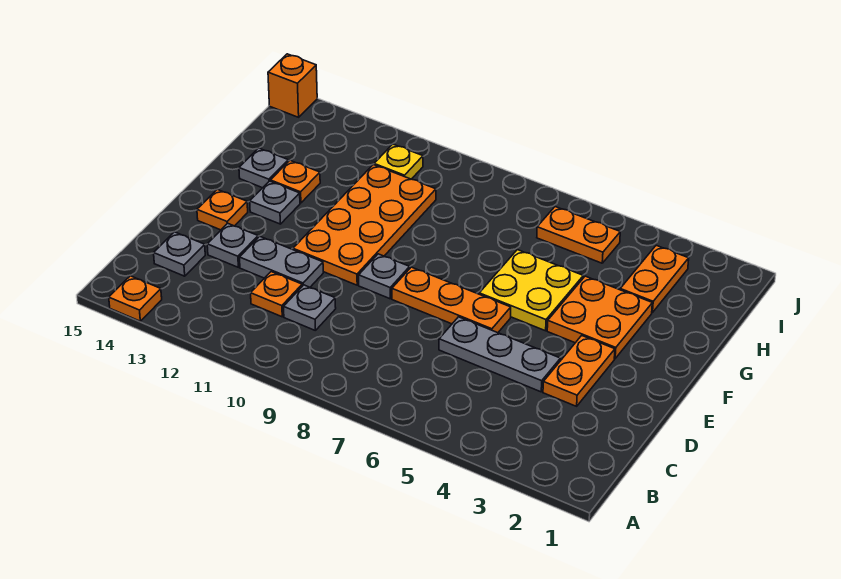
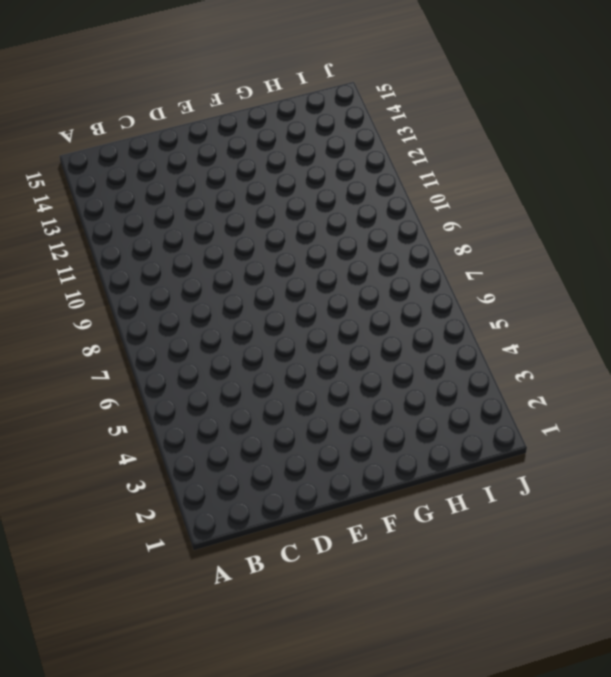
none -> orange plate A14 level 1
none -> grey plate C10 level 1
none -> orange plate C11 level 1

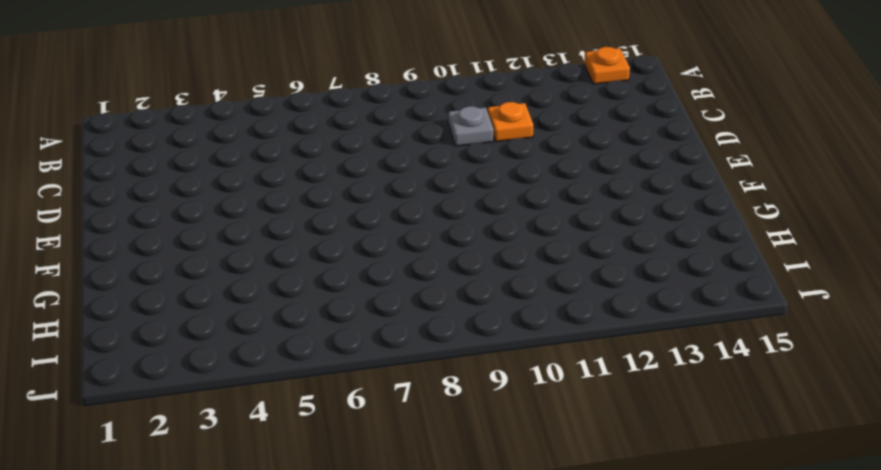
none -> grey plate C14 level 1
none -> orange plate D3:E3 level 1
none -> grey plate D4:D6 level 1

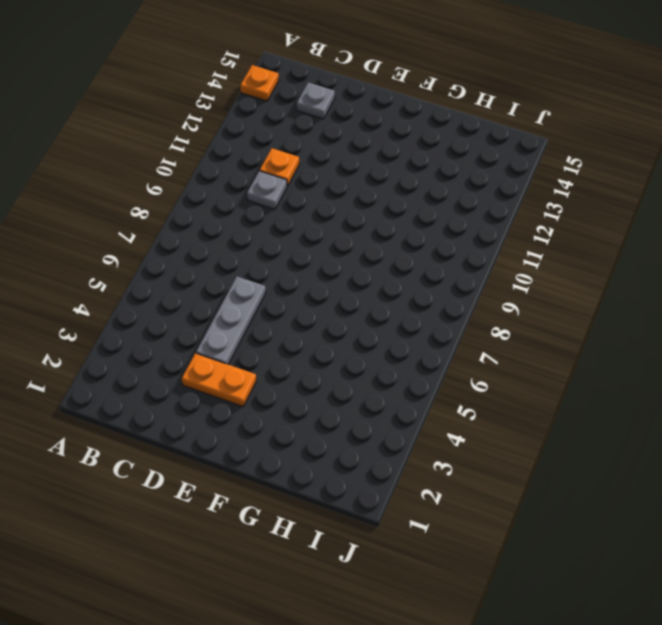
none -> grey plate D11:D12 level 1
none -> grey plate D13 level 1
none -> orange plate E6:E8 level 1

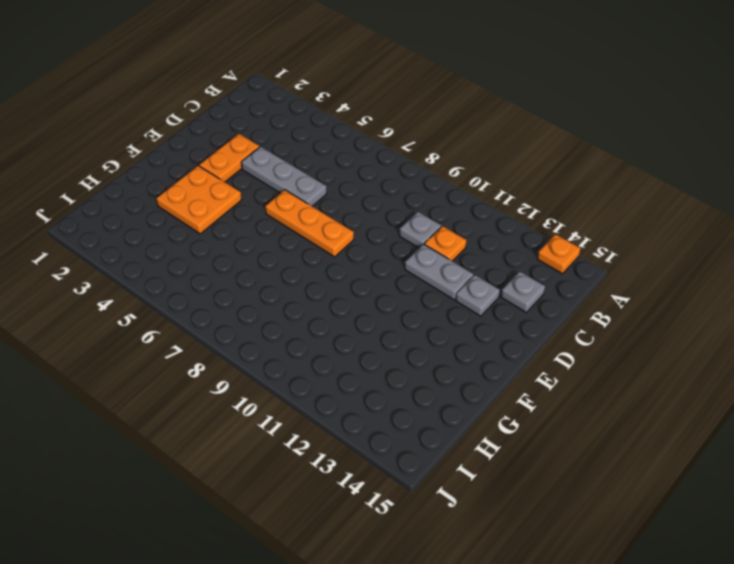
none -> grey plate E9 level 1
none -> orange plate E10:H11 level 1
none -> orange plate E14 level 1

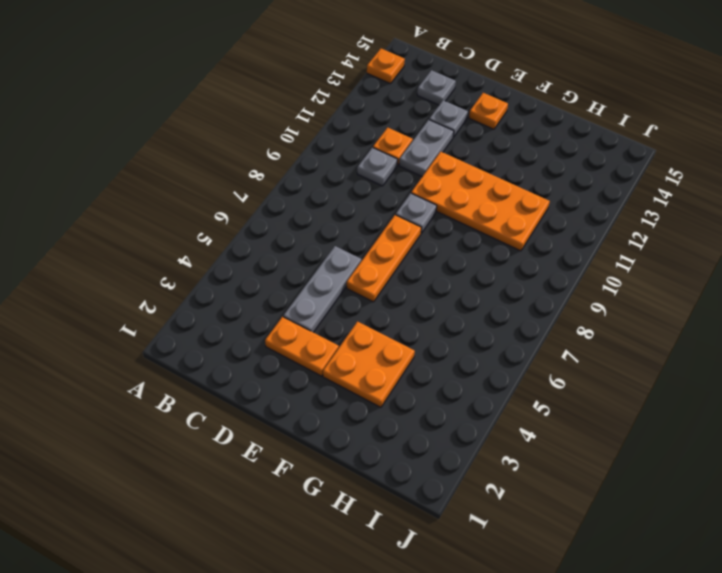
none -> yellow plate F5:G6 level 1
none -> grey plate F13 level 1
none -> orange plate G13 level 1

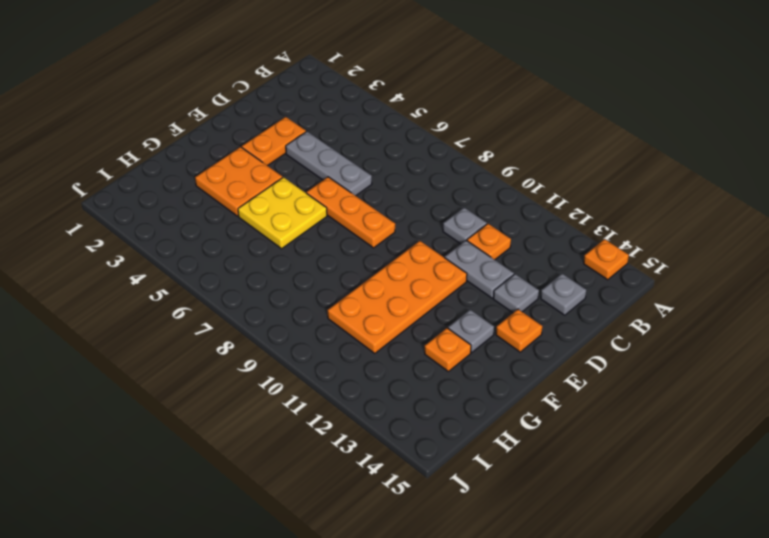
none -> grey plate E9 level 1
none -> grey plate G14 level 1
none -> orange plate H3:I3 level 1

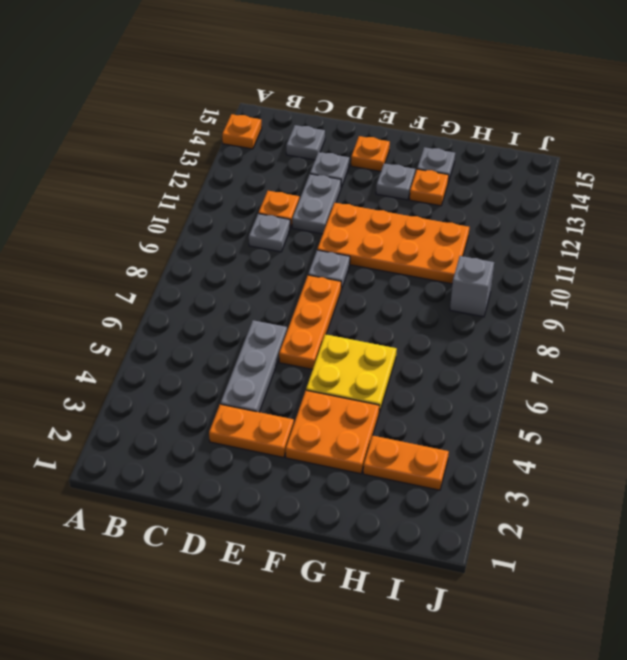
grey brick I9 level 1 -> none
none -> orange plate I5:I6 level 1
none -> yellow plate I11 level 1
none -> orange brick J15 level 1

